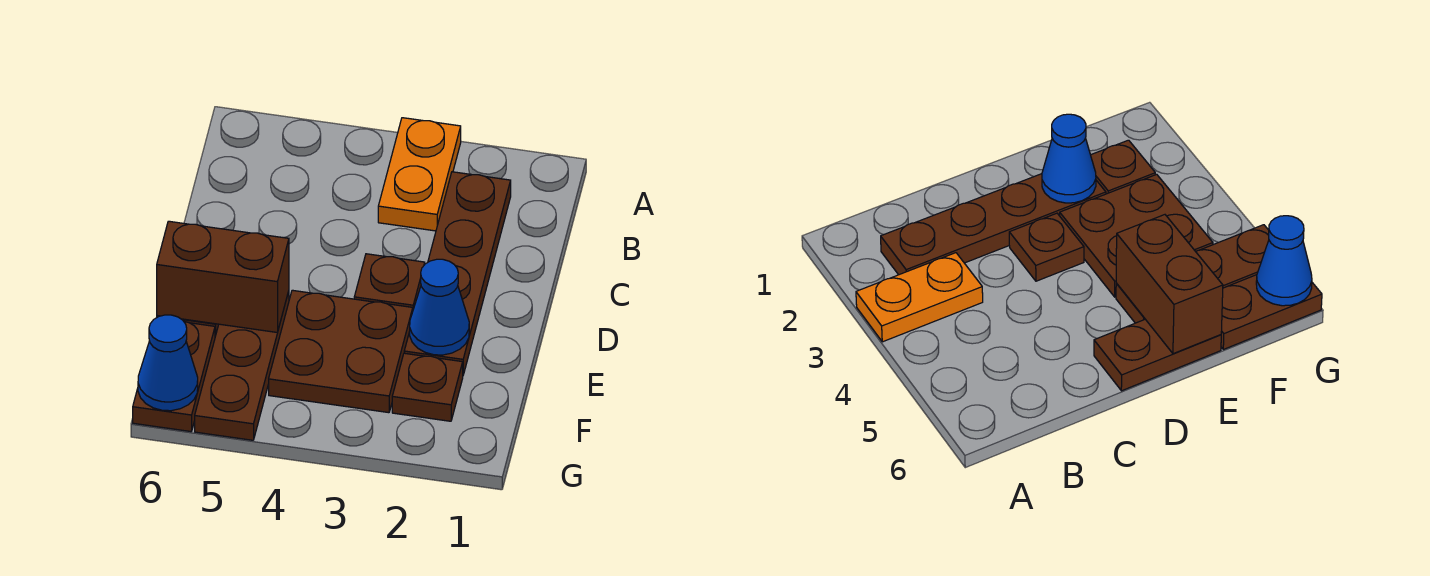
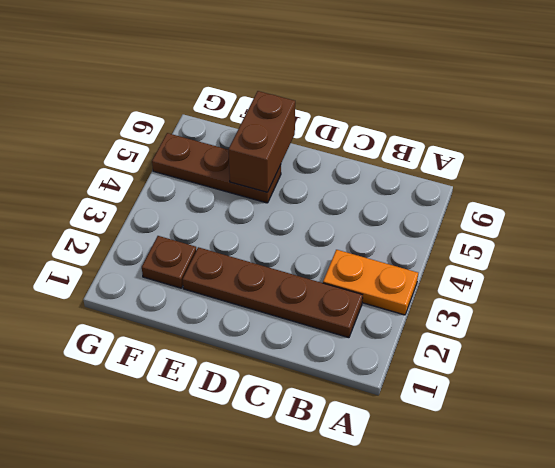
none -> brown plate D3 level 1
none -> brown plate D6:E6 level 1

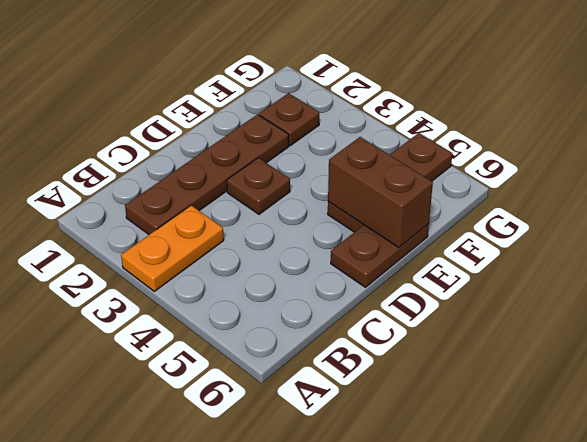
none -> brown plate E3:F4 level 1
none -> brown plate F6:G6 level 1

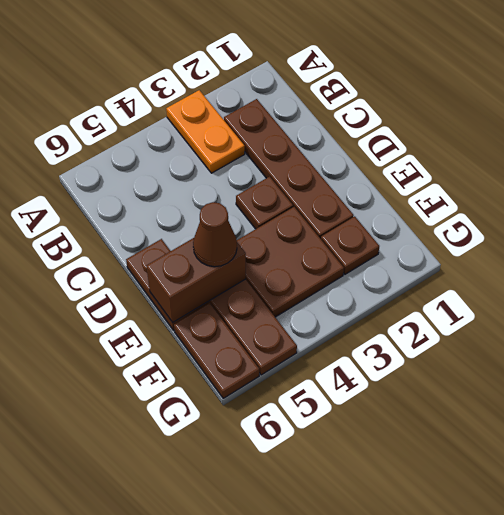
brown cone E5 level 3 -> none
none -> blue cone E2 level 2
none -> blue cone G6 level 2

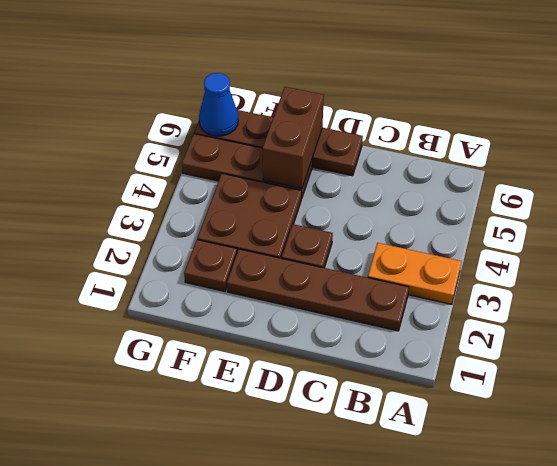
none -> blue cone E2 level 2

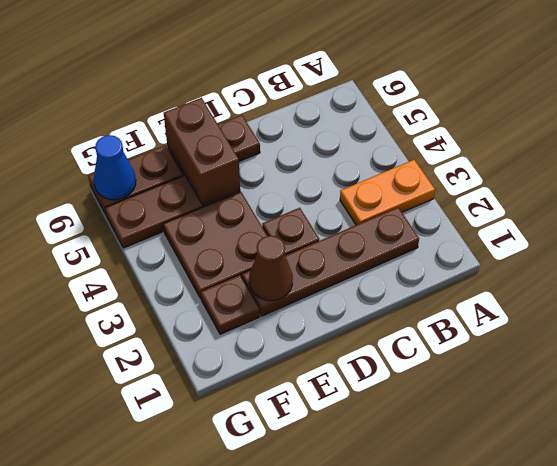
brown cone E2 level 2 -> blue cone E2 level 2

